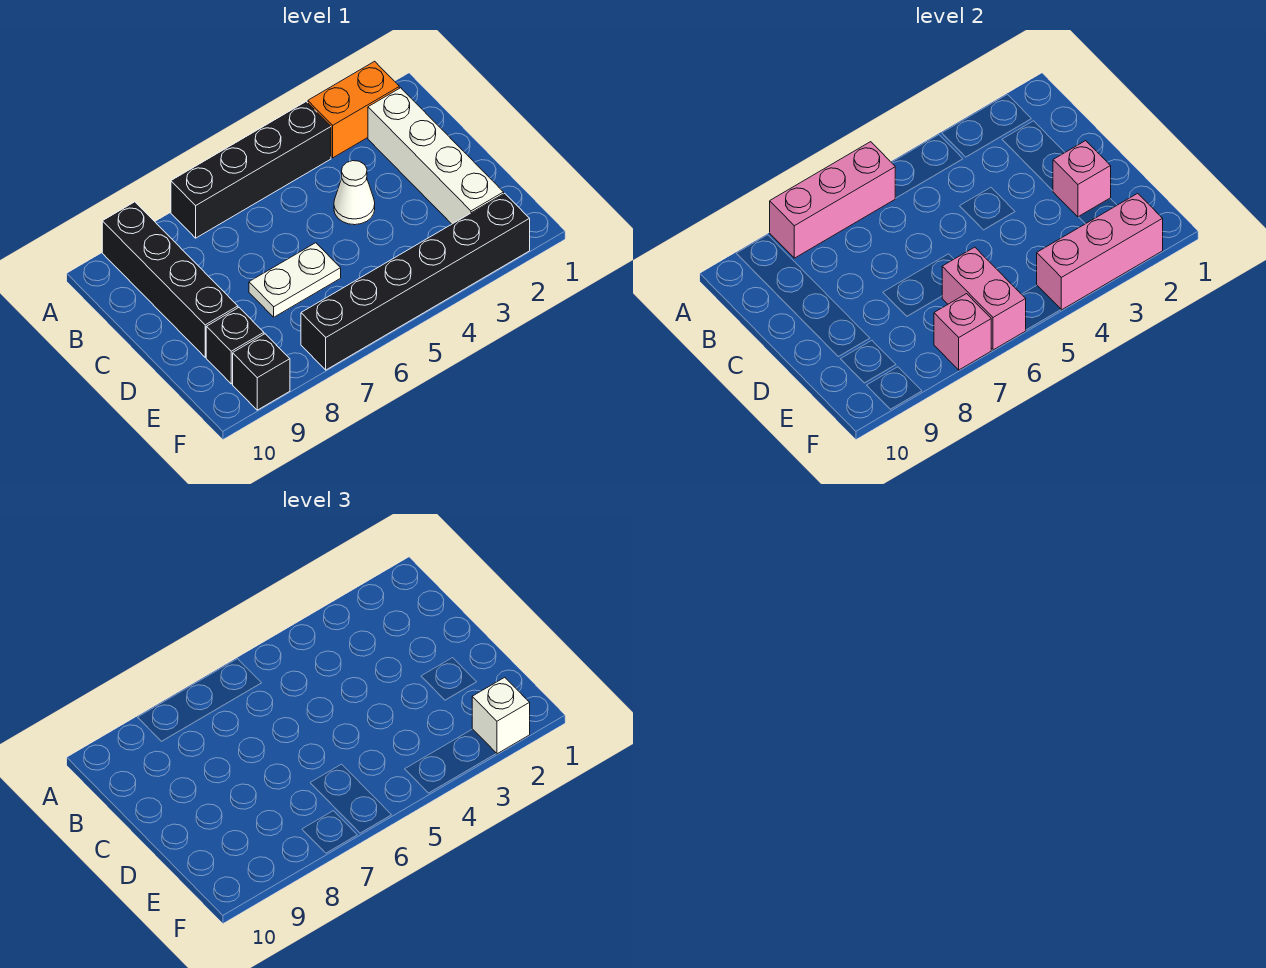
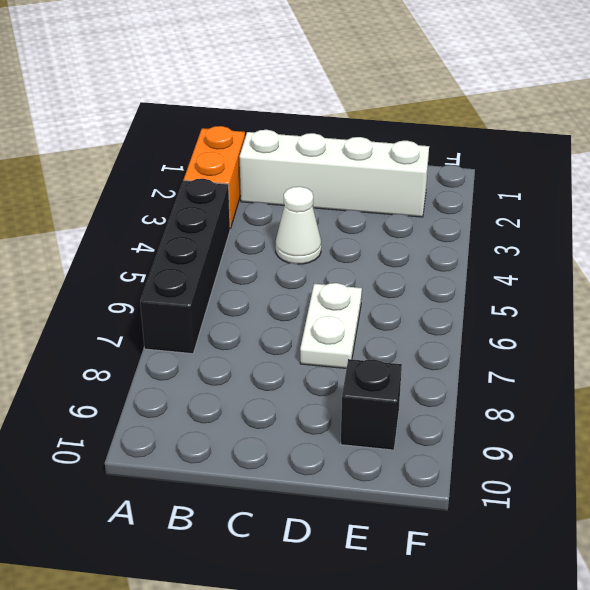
none -> black brick A9:D9 level 1
none -> black brick F2:F7 level 1
none -> black brick F9 level 1

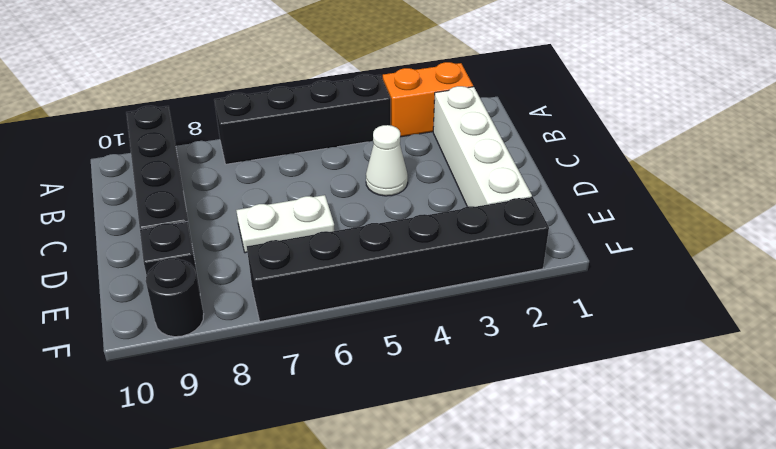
black round brick F9 level 1 -> black brick F9 level 1
none -> pink brick A6:A8 level 2
none -> pink brick D2 level 2
none -> pink brick E6:F6 level 2

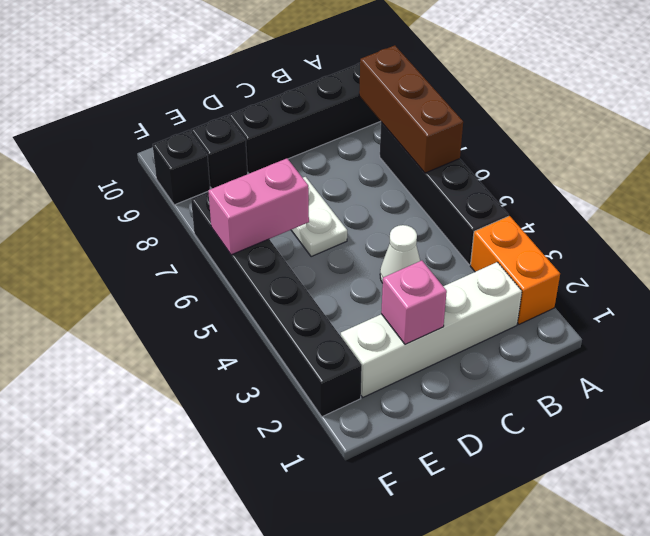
brown brick A6:A8 level 2 -> pink brick A6:A8 level 2
none -> pink brick F2:F4 level 2
none -> pink brick F7 level 2
none -> white brick F2 level 3

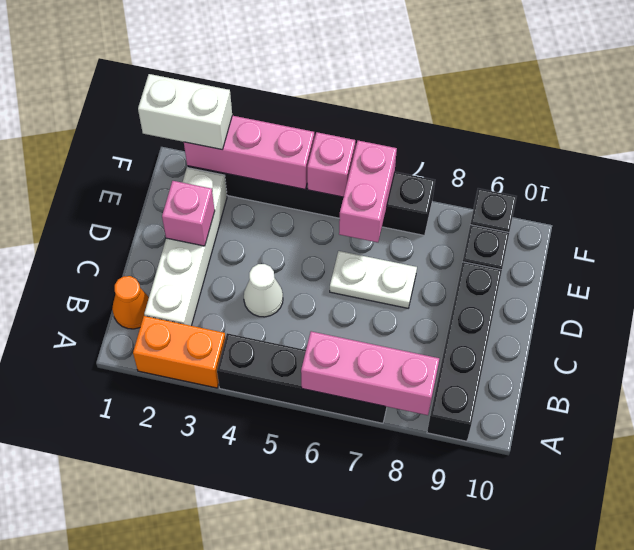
orange cone B1 level 1 -> none
white brick F1:F2 level 3 -> white brick F2 level 3
pink brick F5 level 2 -> pink brick F7 level 2

